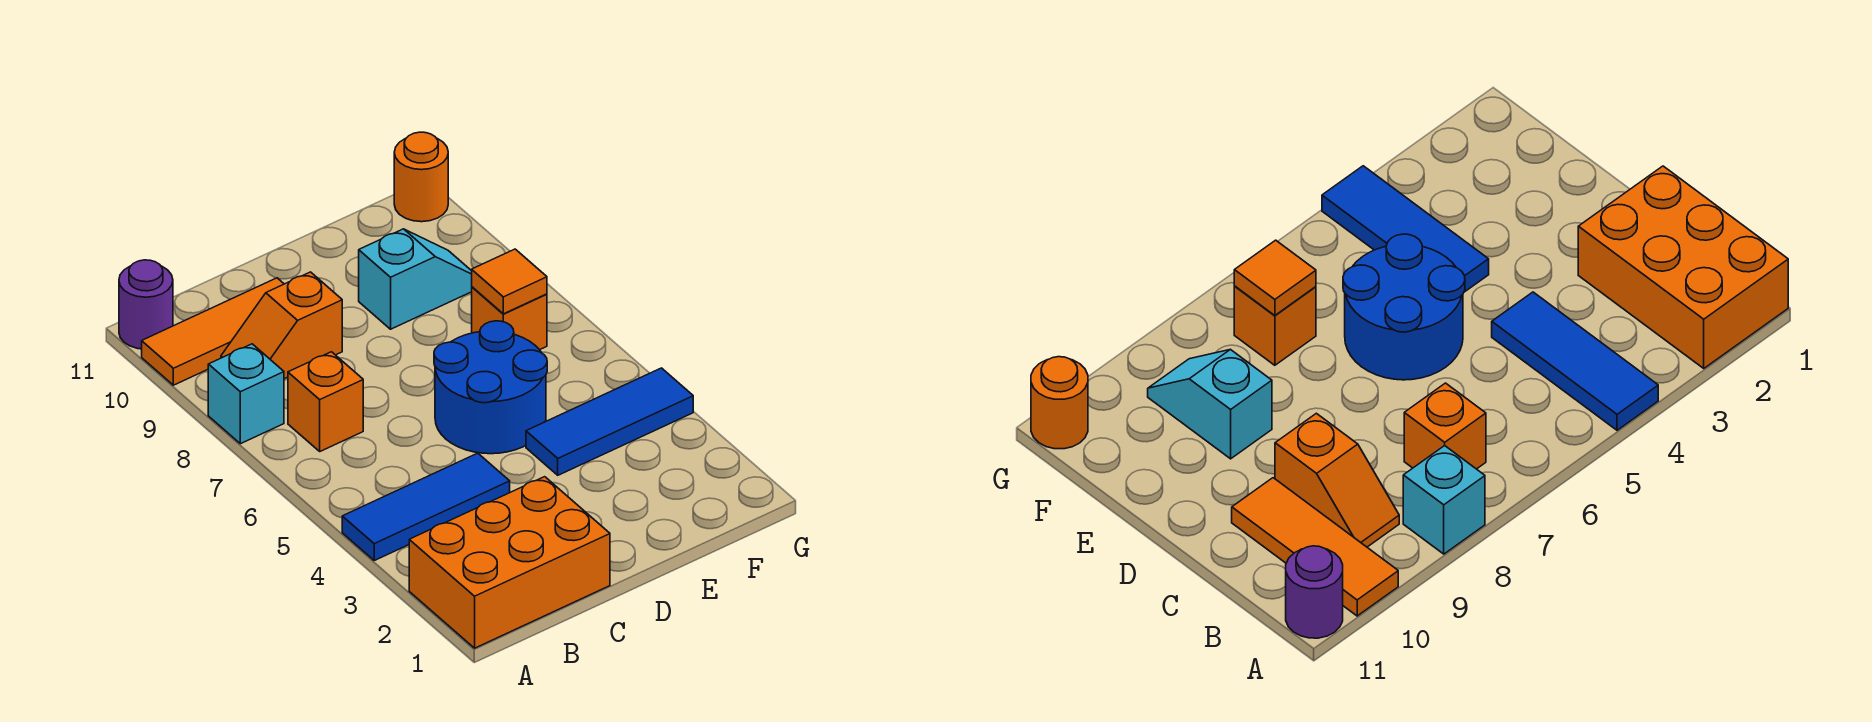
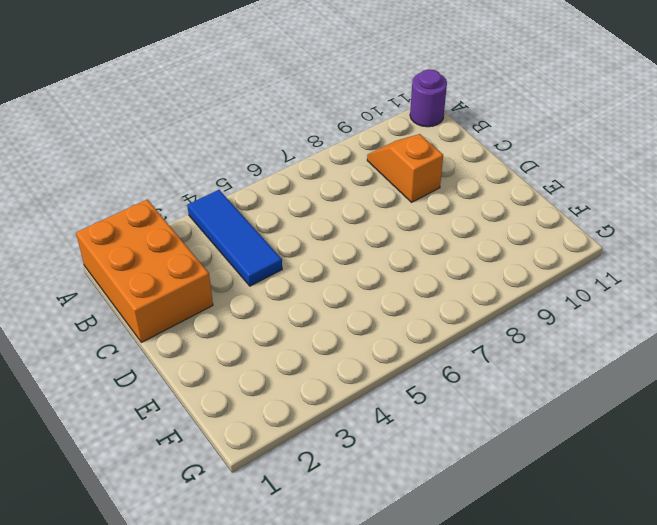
none -> cyan brick A8 level 1
none -> orange tile A10:C10 level 1
none -> orange brick B7 level 1

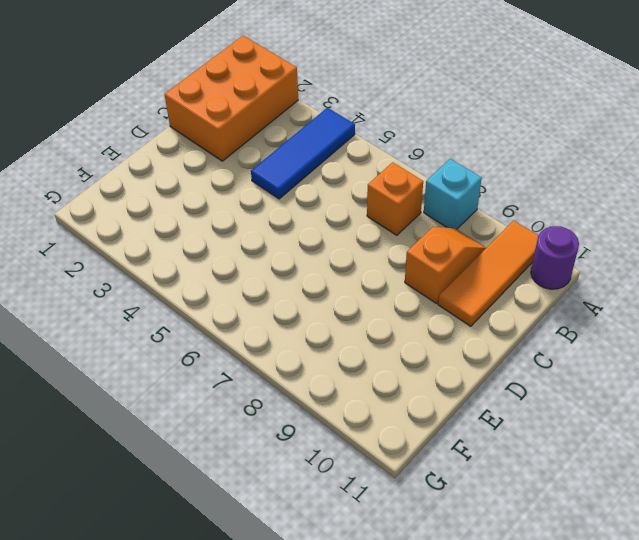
none -> blue round brick D5:E6 level 1
none -> blue tile E4:G4 level 1
none -> cyan slope E9:F9 level 1 top E

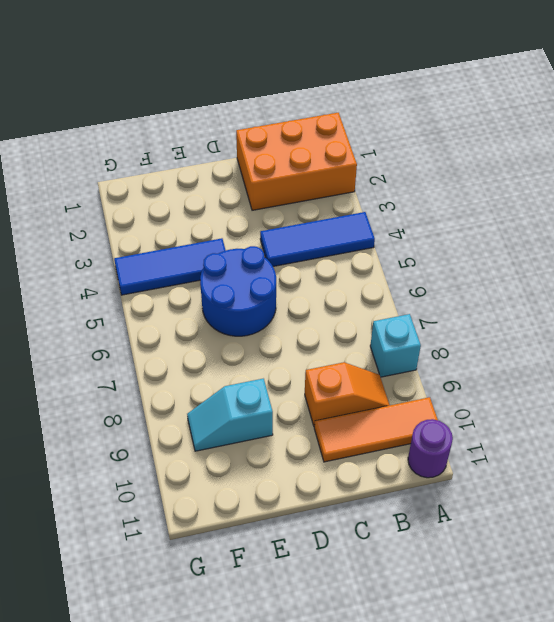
none -> orange brick B7 level 1
none -> orange brick F7 level 1
none -> orange round brick G11 level 1

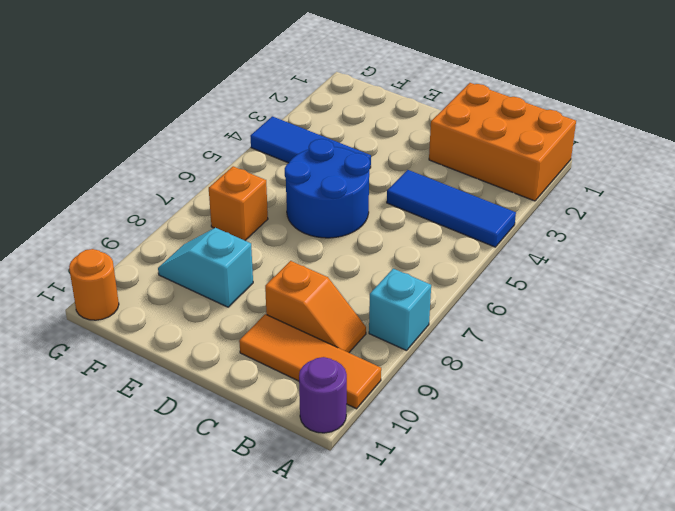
none -> orange brick B7 level 1
none -> orange tile F7 level 2

